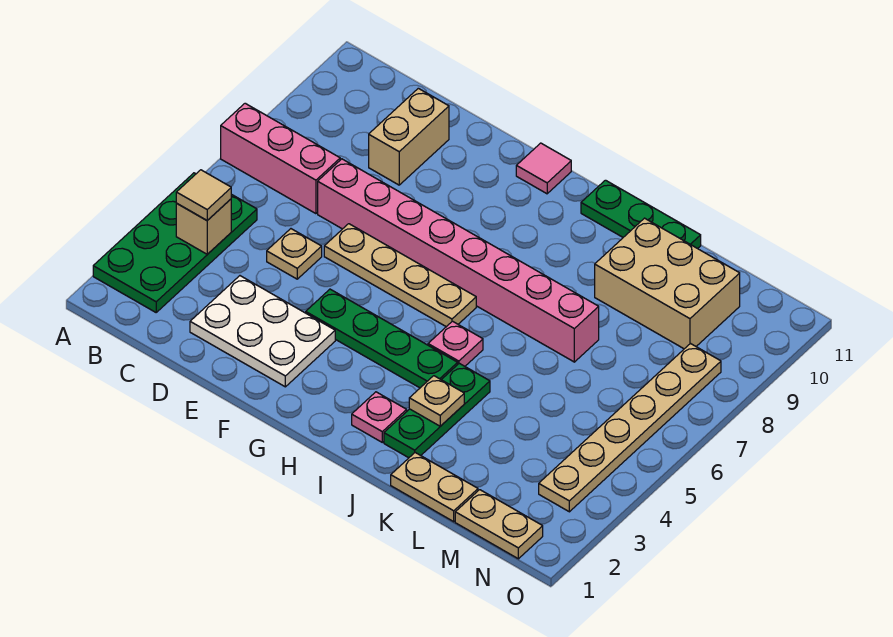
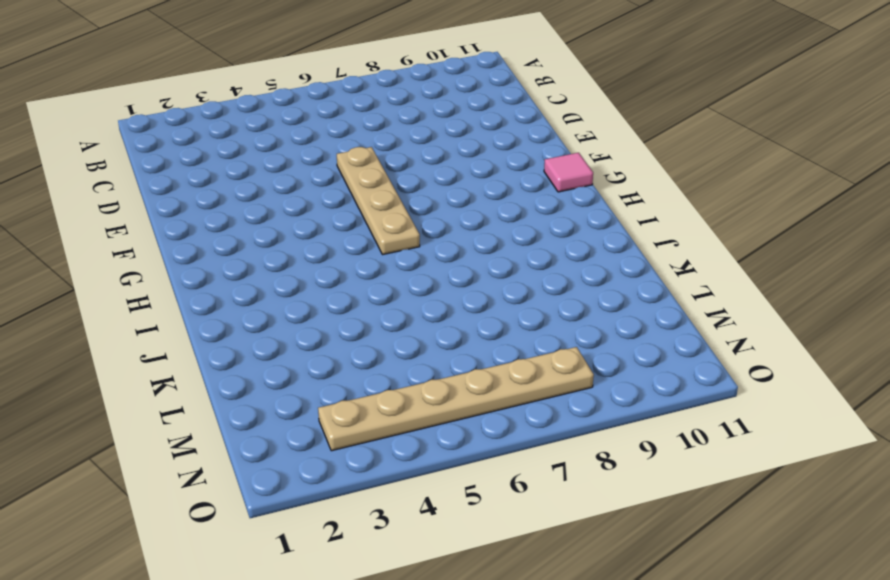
none -> green plate A2:B5 level 1
none -> pink brick A7:C7 level 1
none -> white plate D2:F3 level 1

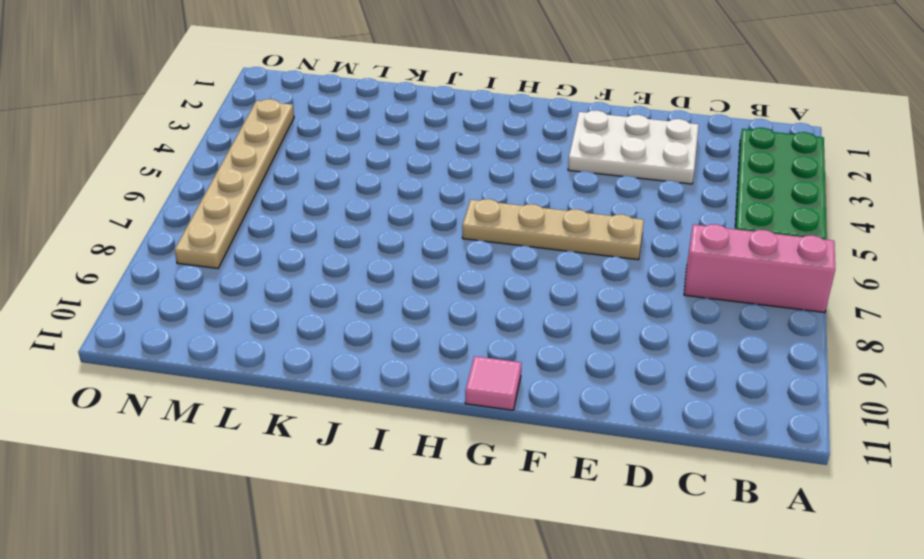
none -> tan plate D5 level 1
none -> pink brick D7:K7 level 1
none -> tan brick D9:D10 level 1

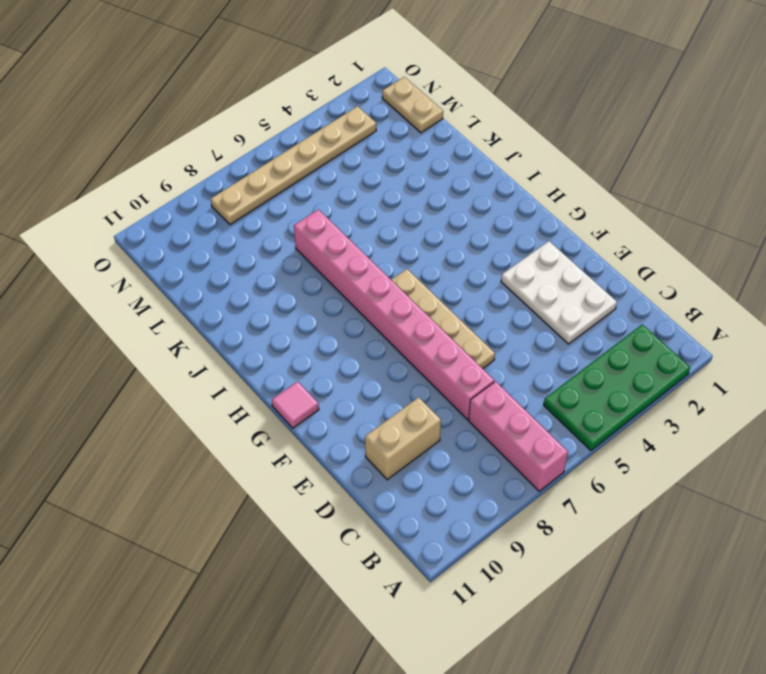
none -> tan plate D5 level 1
none -> green plate F4:I4 level 1
none -> pink plate I2 level 1

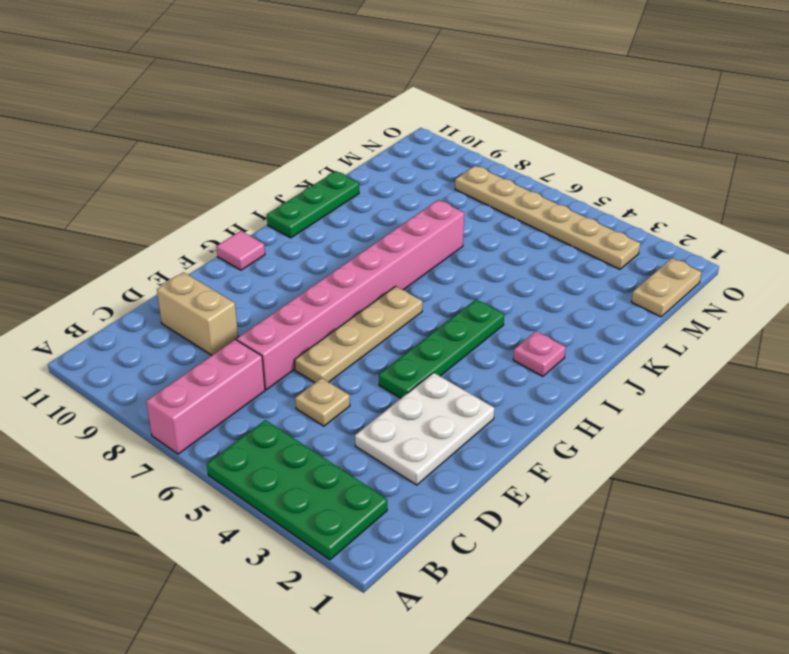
none -> pink plate I5 level 1
none -> green plate J2:J4 level 1
none -> tan plate K1:L1 level 1

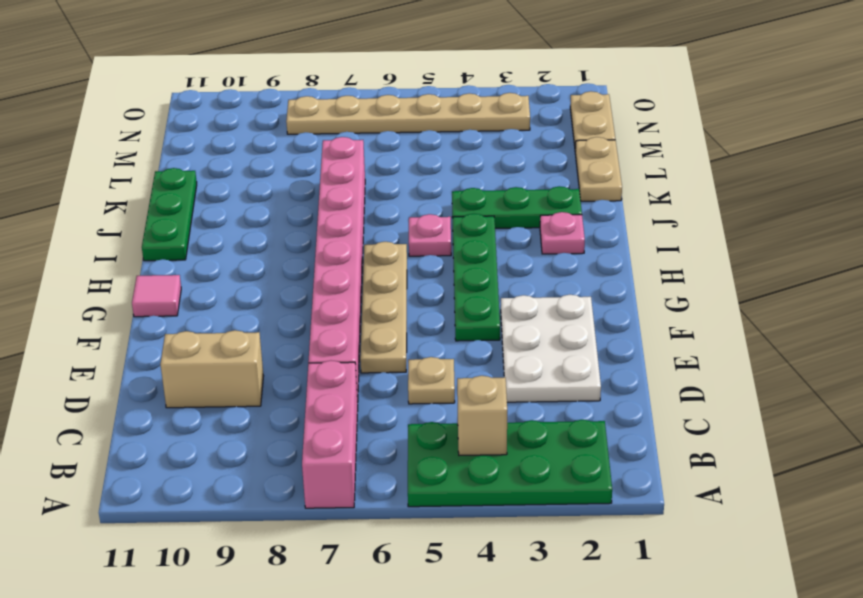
none -> tan brick K9:M10 level 1
none -> tan plate J3 level 2
none -> tan tile B4 level 3

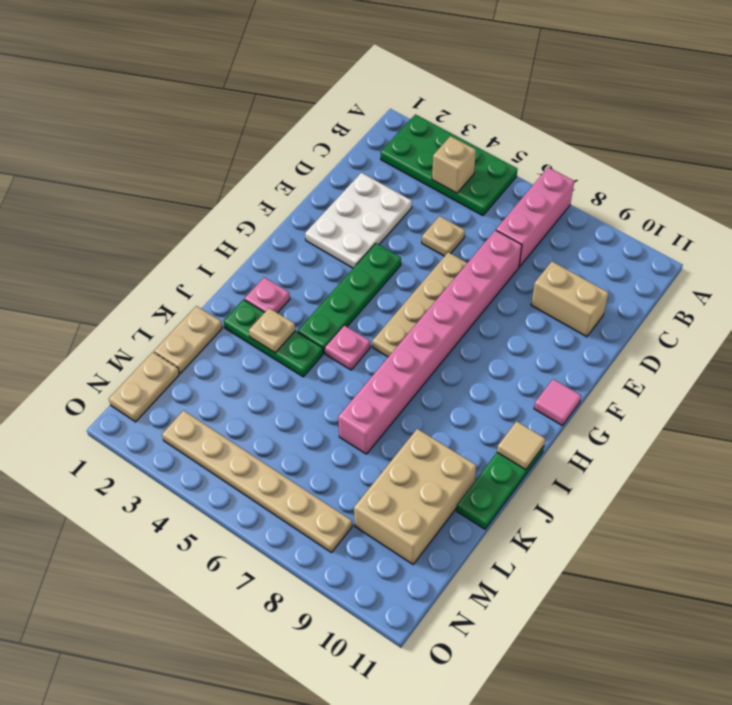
tan tile I11 level 2 -> tan tile B4 level 3

